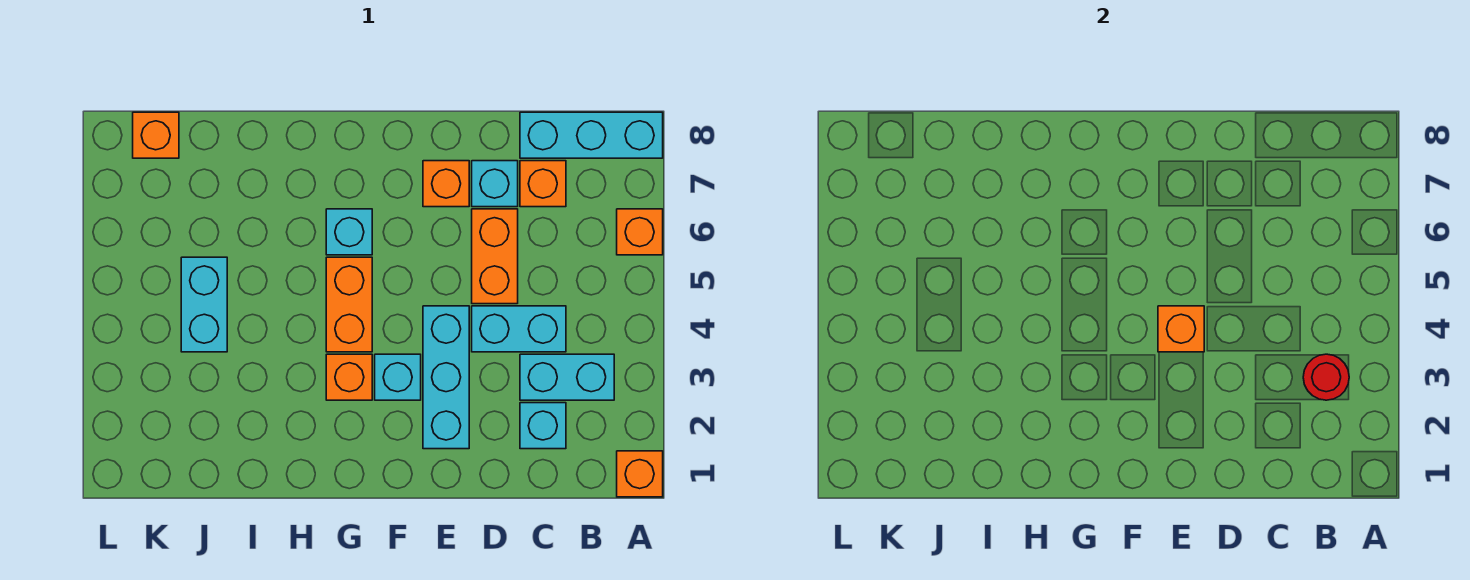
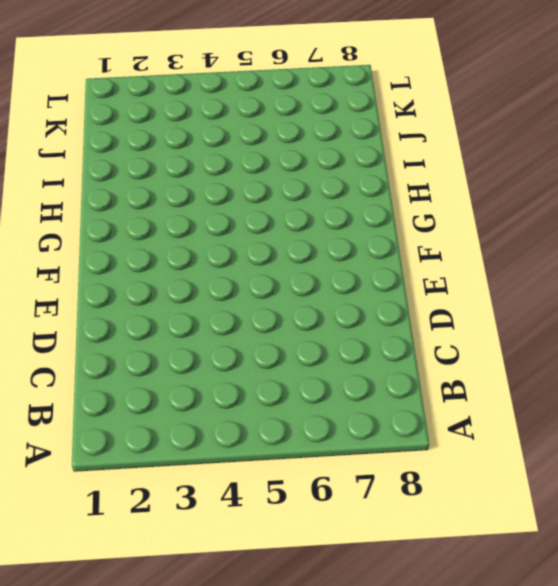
none -> orange brick A1 level 1
none -> orange brick A6 level 1
none -> cyan brick A8:C8 level 1

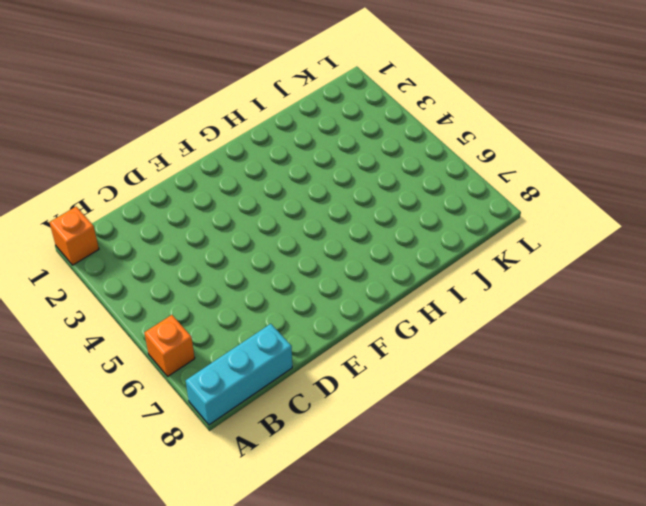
none -> cyan brick B3:C3 level 1
none -> cyan brick C2 level 1
none -> cyan brick C4:D4 level 1

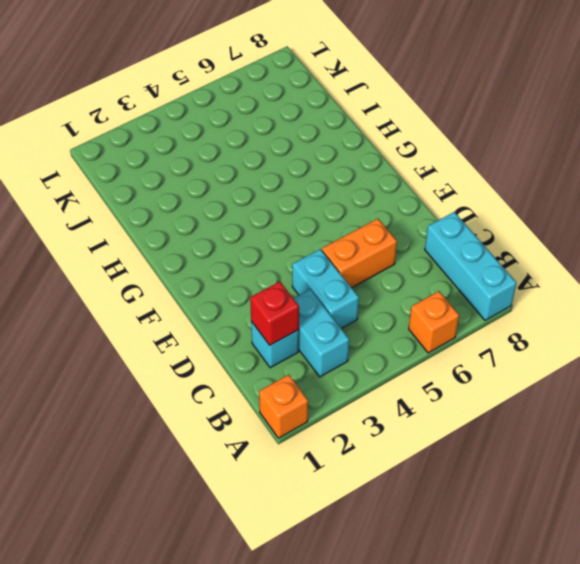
red brick C2 level 2 -> none
none -> orange brick C7 level 1
none -> cyan brick D7 level 1
none -> cyan brick E2:E4 level 1

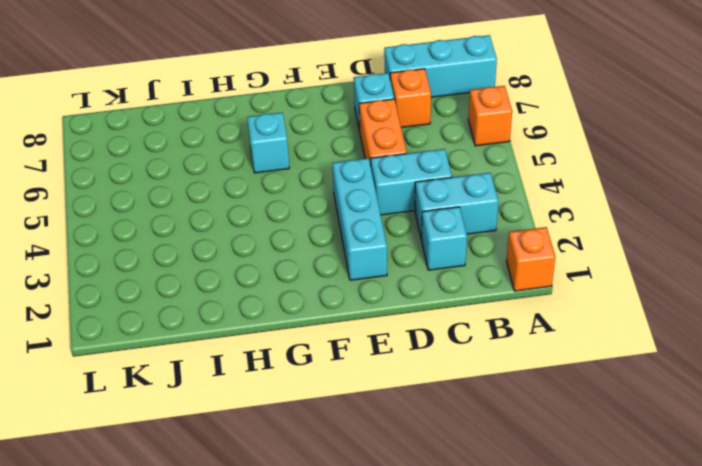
none -> orange brick E7 level 1
none -> cyan brick F3 level 1
none -> orange brick G3 level 1

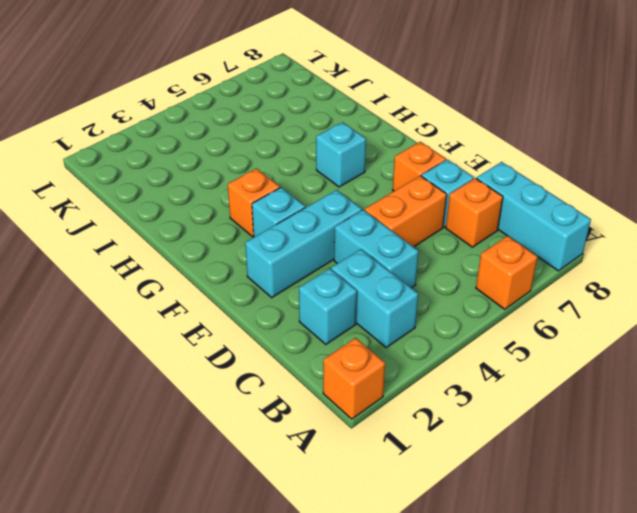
none -> orange brick G4:G5 level 1
none -> cyan brick J4:J5 level 1
none -> orange brick K8 level 1

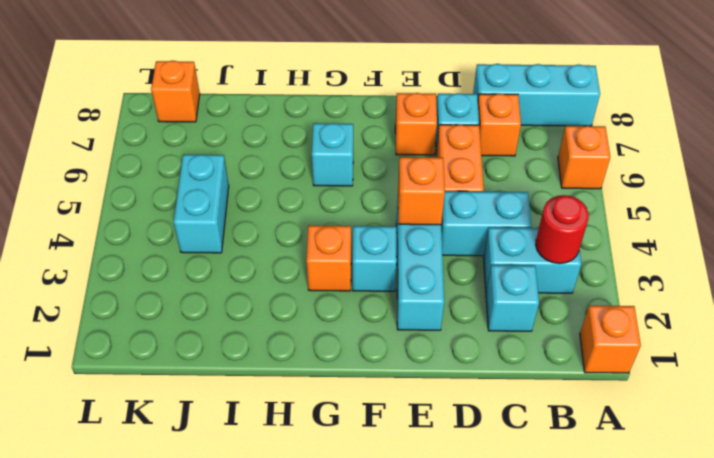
none -> orange brick G4:G5 level 1

